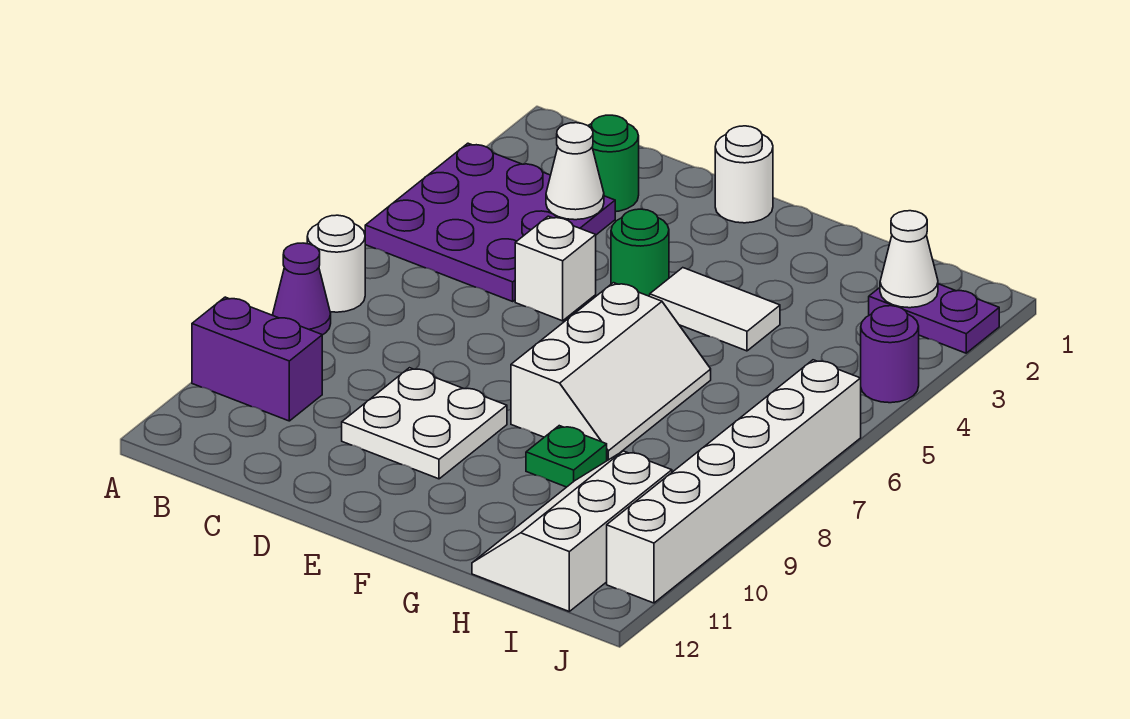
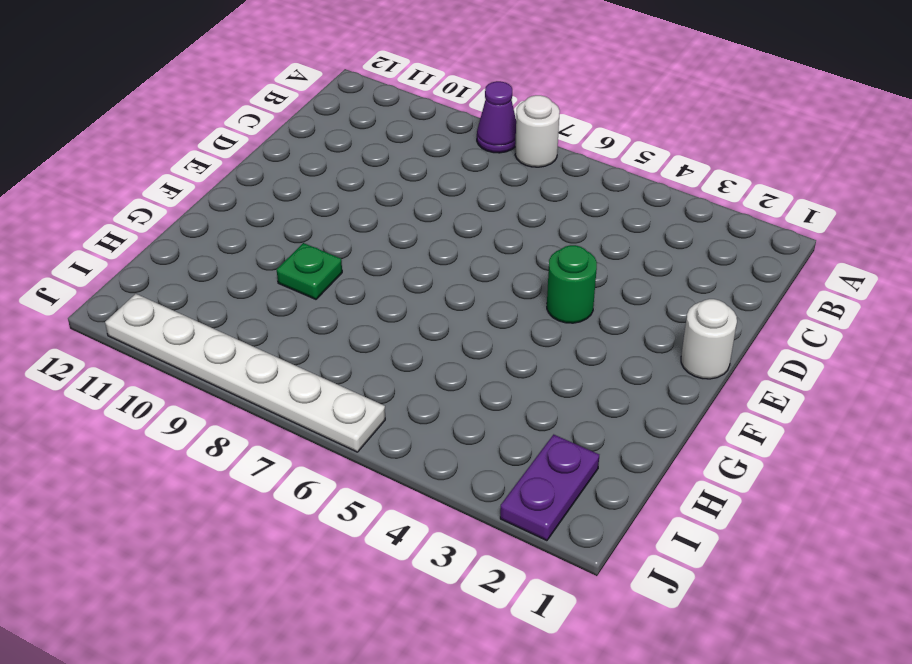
white plate J6:J11 level 1 -> white brick J6:J11 level 1
none -> purple plate A3:C5 level 1
none -> purple brick A10:B10 level 1
none -> green round brick C2 level 1

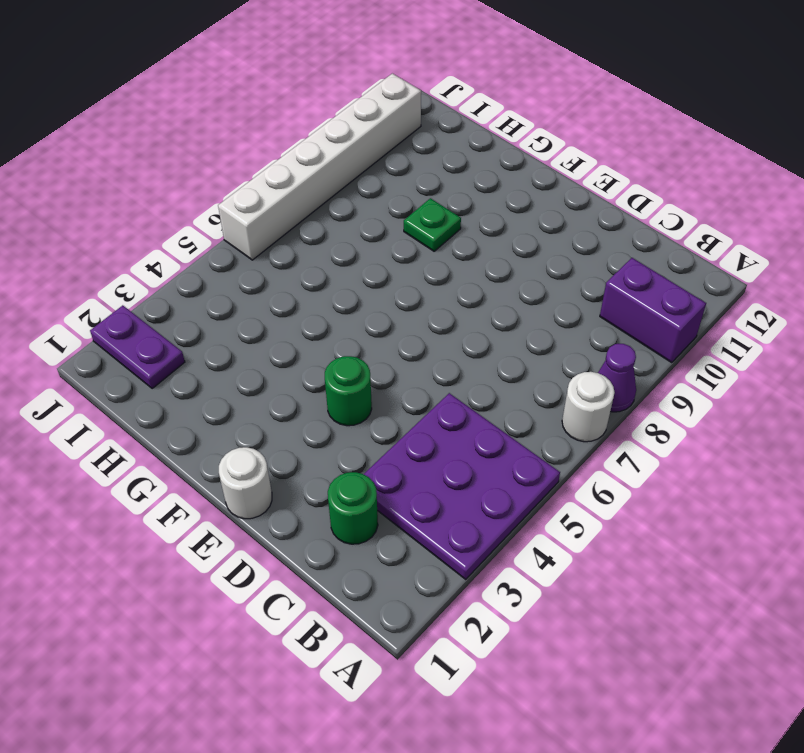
none -> white brick D5 level 1
none -> white plate D9:E10 level 1
none -> white tile F4:G4 level 1

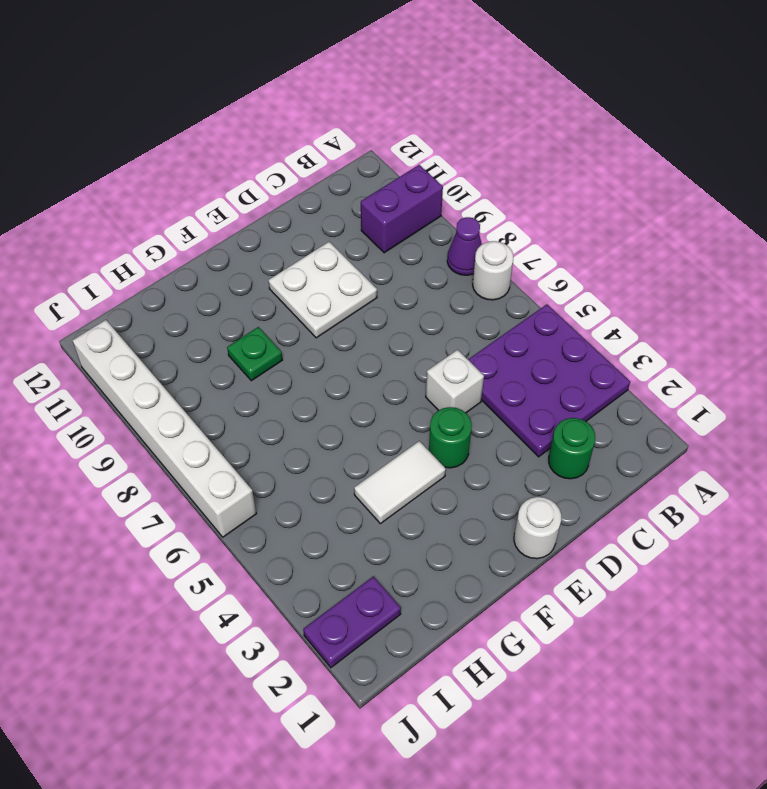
none -> white slope F6:G8 level 1 top F
none -> white slope H10:I12 level 1 top I
none -> purple round brick J4 level 1

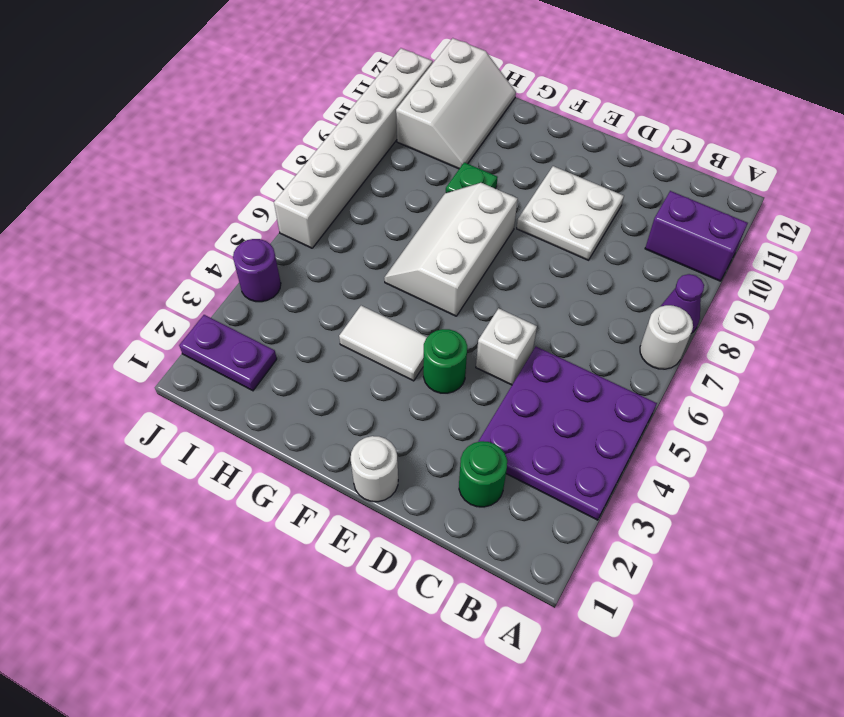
none -> white cone C3 level 2
none -> white cone I2 level 2

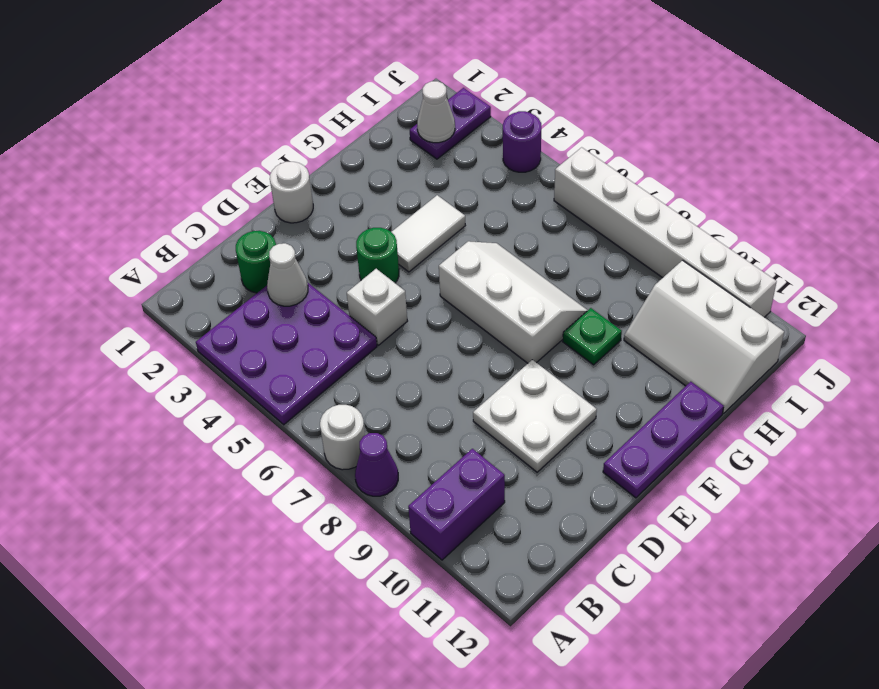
purple plate E12:G12 level 1 -> none

